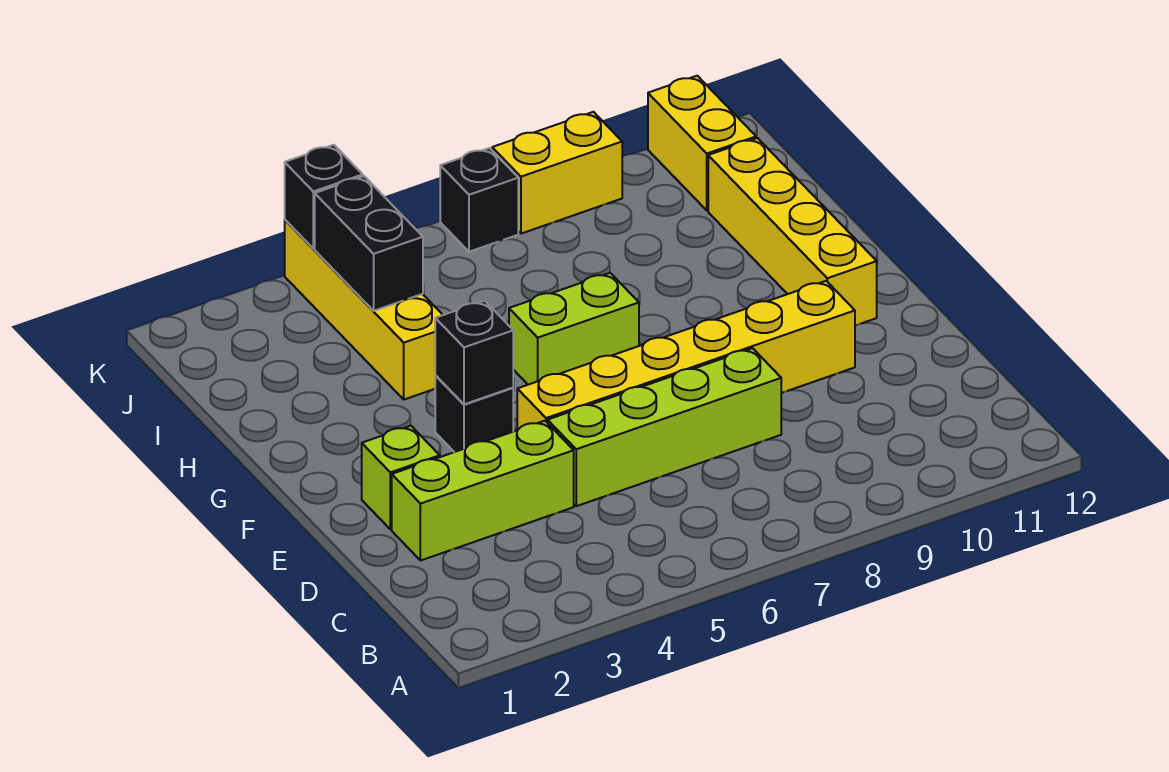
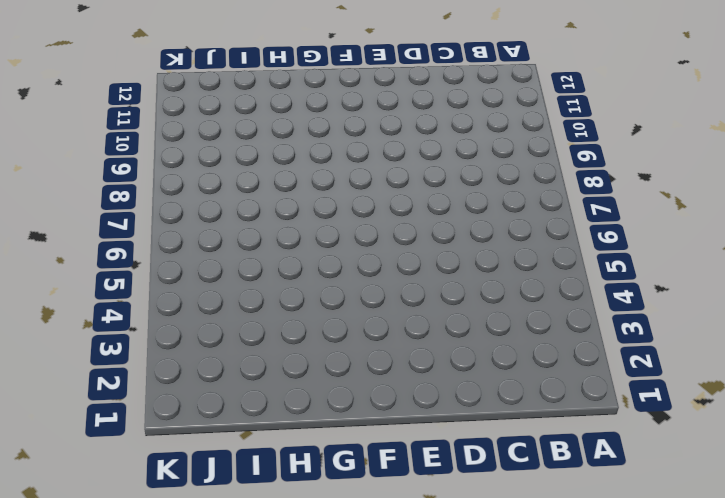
none -> lime brick D2:D4 level 1
none -> lime brick D5:D8 level 1
none -> lime brick E2 level 1

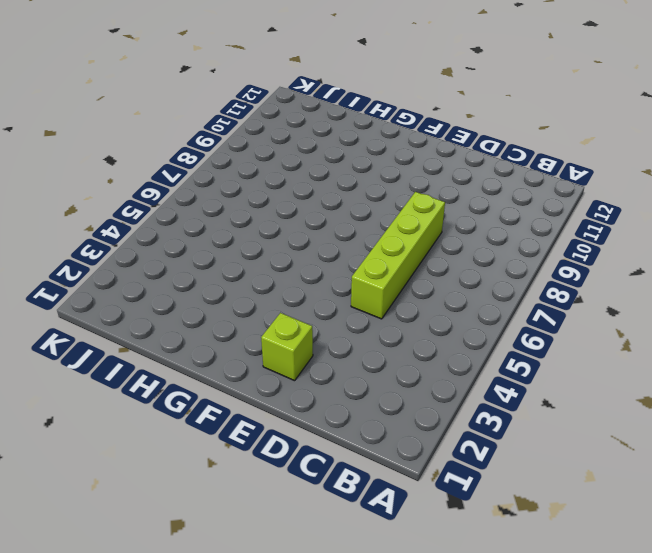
none -> lime brick D2:D4 level 1
none -> yellow brick E5:E10 level 1
none -> black brick F4 level 1

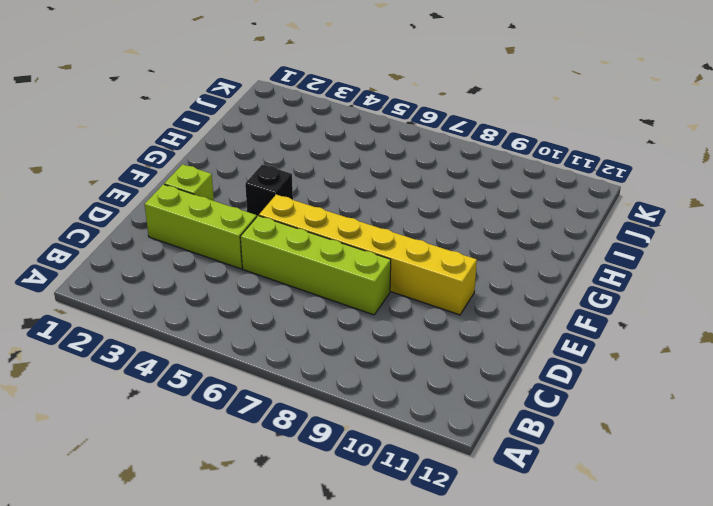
none -> yellow brick F11:I11 level 1
none -> lime brick G6:G7 level 1
none -> yellow brick H4:K4 level 1

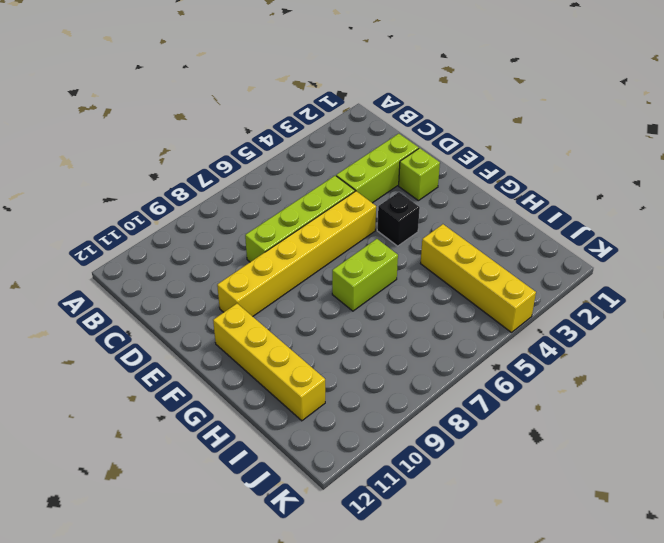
none -> yellow brick J11:K11 level 1
none -> black brick K7 level 1
none -> yellow brick K8:K9 level 1

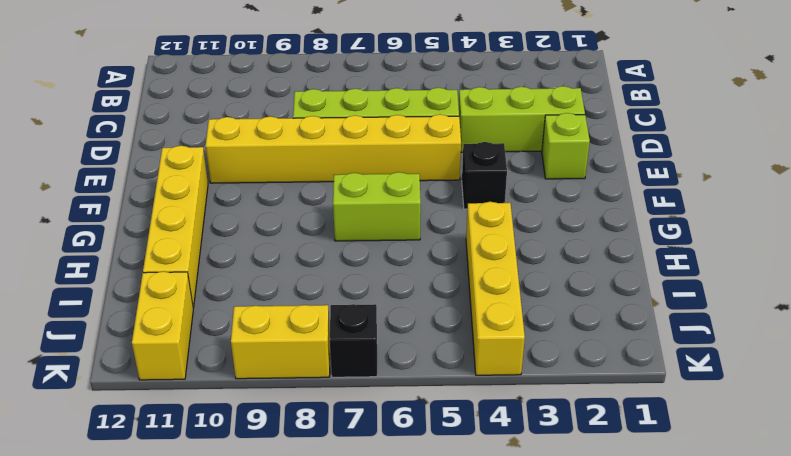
none -> black brick F4 level 2
none -> black brick I4:J4 level 2
none -> black brick K4 level 2

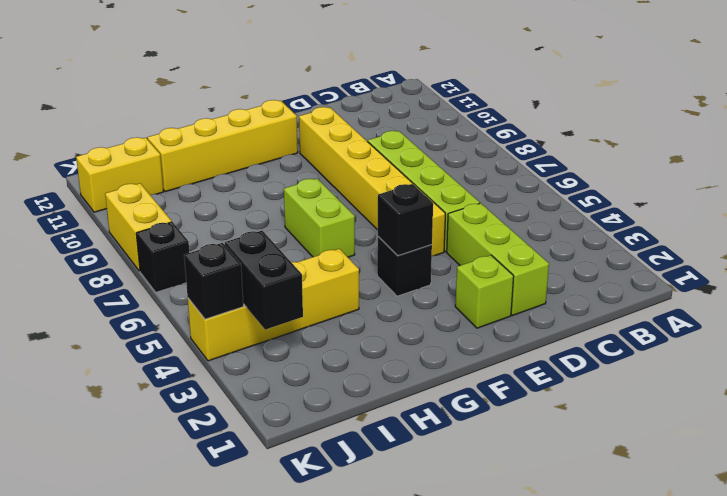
black brick J3:J4 level 2 -> black brick I4:J4 level 2

